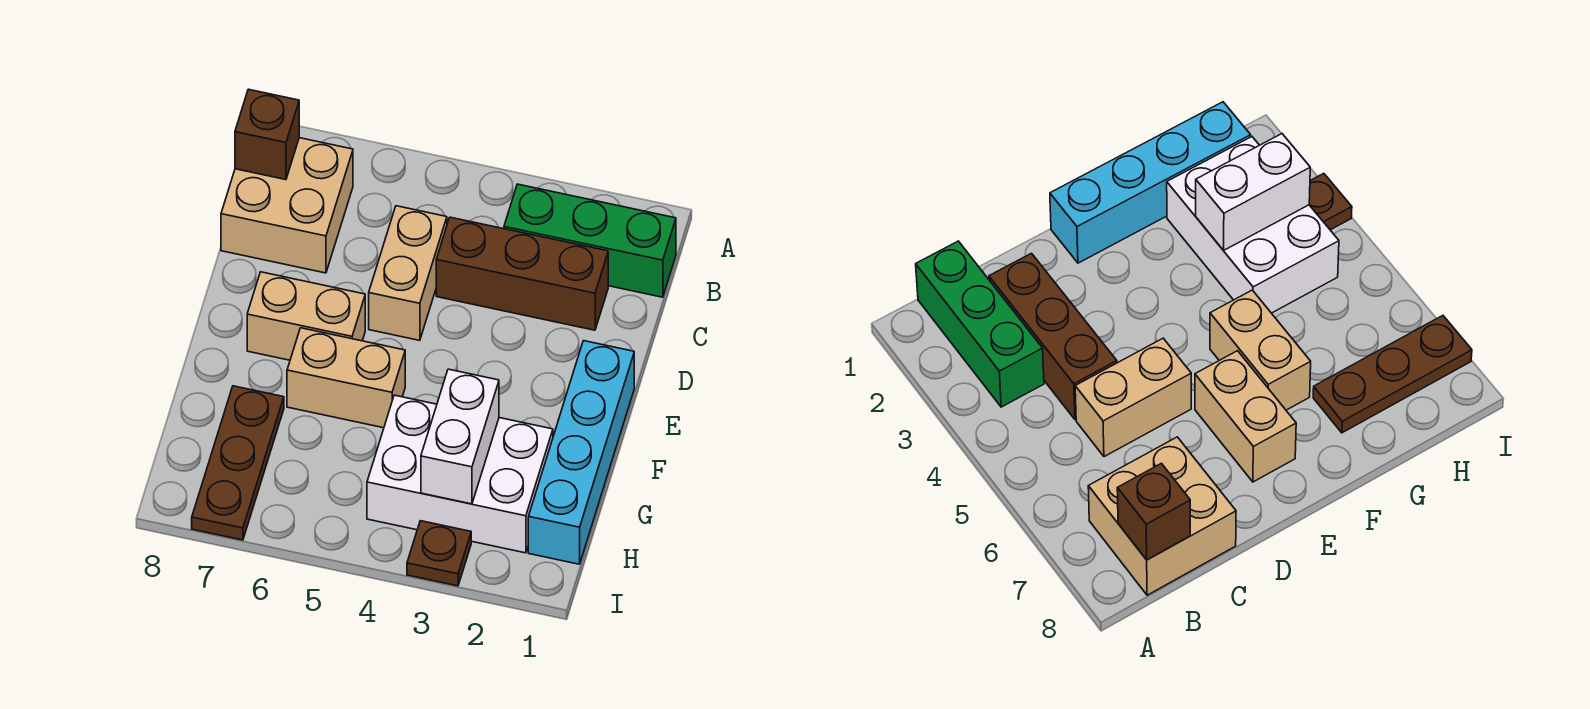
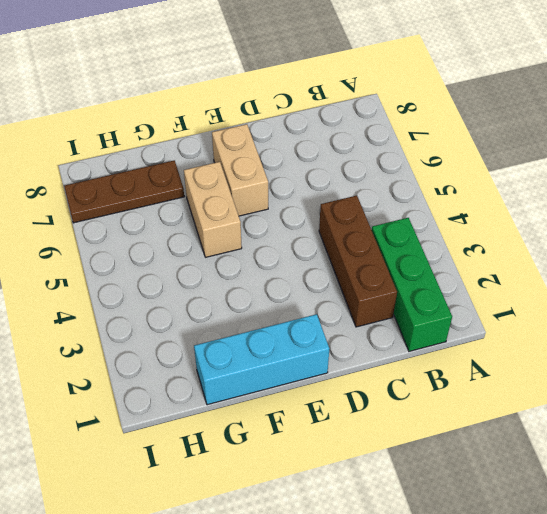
cyan brick E1:G1 level 1 -> cyan brick E1:H1 level 1
none -> tan brick B7:C8 level 1
none -> tan brick C5:D5 level 1
none -> white brick G2:H4 level 1

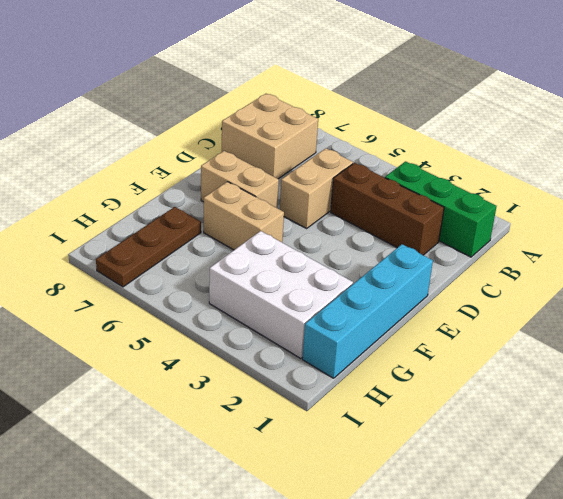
none -> brown plate I3 level 1
none -> brown brick B8 level 2
none -> white brick G3:H3 level 2

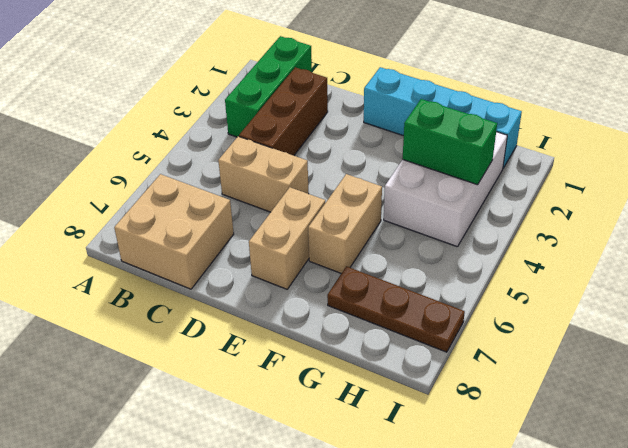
green brick G3:H3 level 2 -> white brick G3:H3 level 2
none -> brown plate I3 level 1
none -> brown brick B8 level 2

